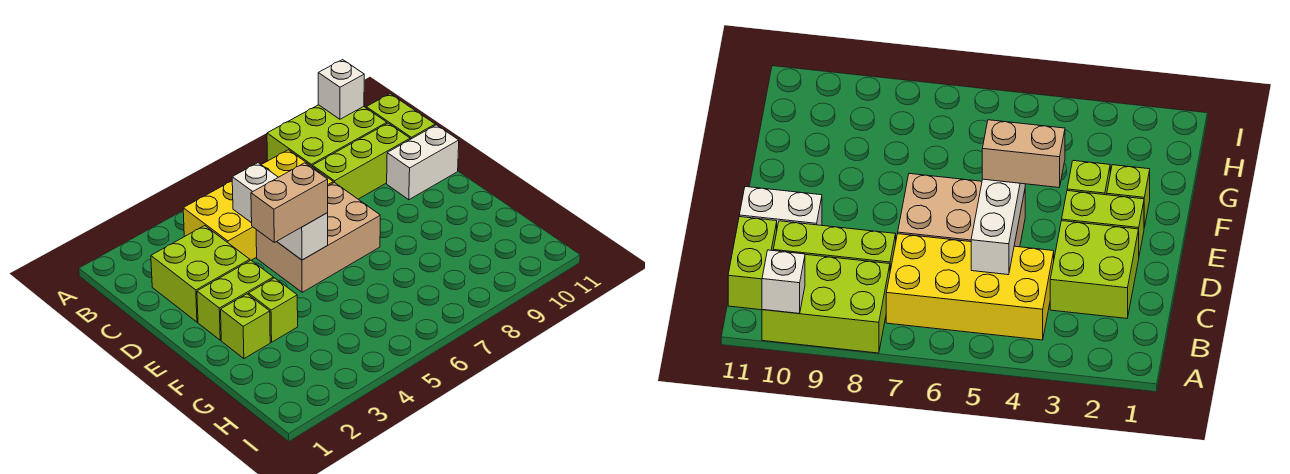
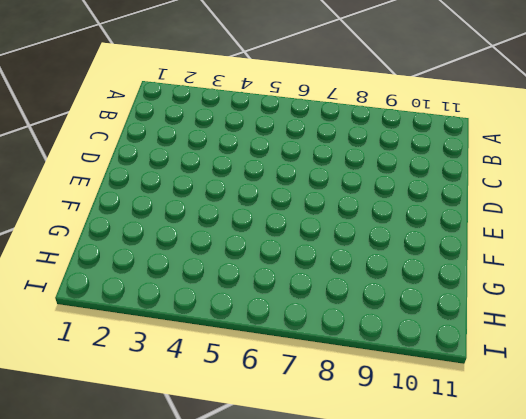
none -> lime brick A8:B10 level 1
none -> yellow brick B4:C7 level 1
none -> lime brick B11:C11 level 1

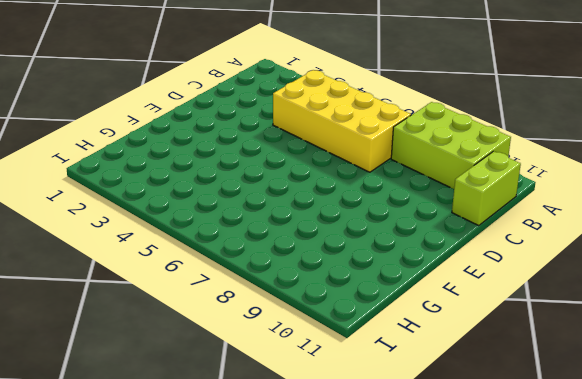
none -> lime brick C2:D3 level 1
none -> lime brick C8:C10 level 1
none -> tan brick D5:E7 level 1

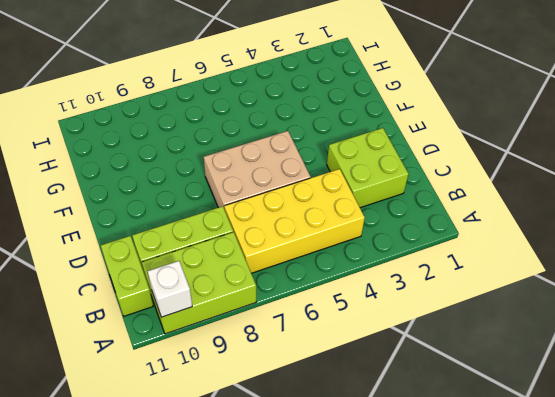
none -> white brick D10:D11 level 1
none -> lime brick E2:E3 level 1
none -> lime brick F2 level 1

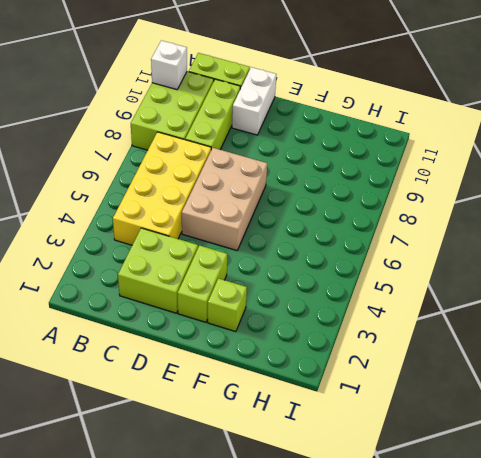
none -> lime brick F3 level 1
none -> white brick C5:E5 level 2
none -> tan brick E4:E5 level 3

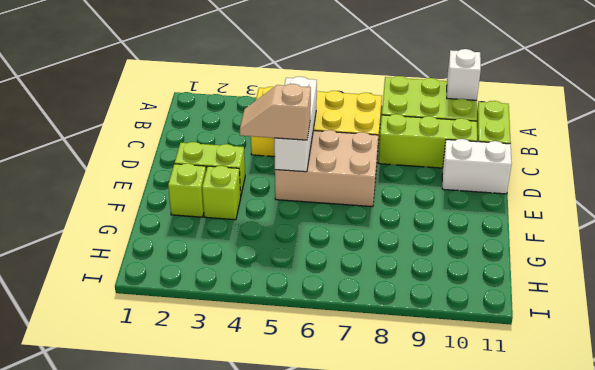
tan slope E4:E5 level 3 top 5 -> tan brick E4:E5 level 3
none -> lime brick C2:D3 level 1

